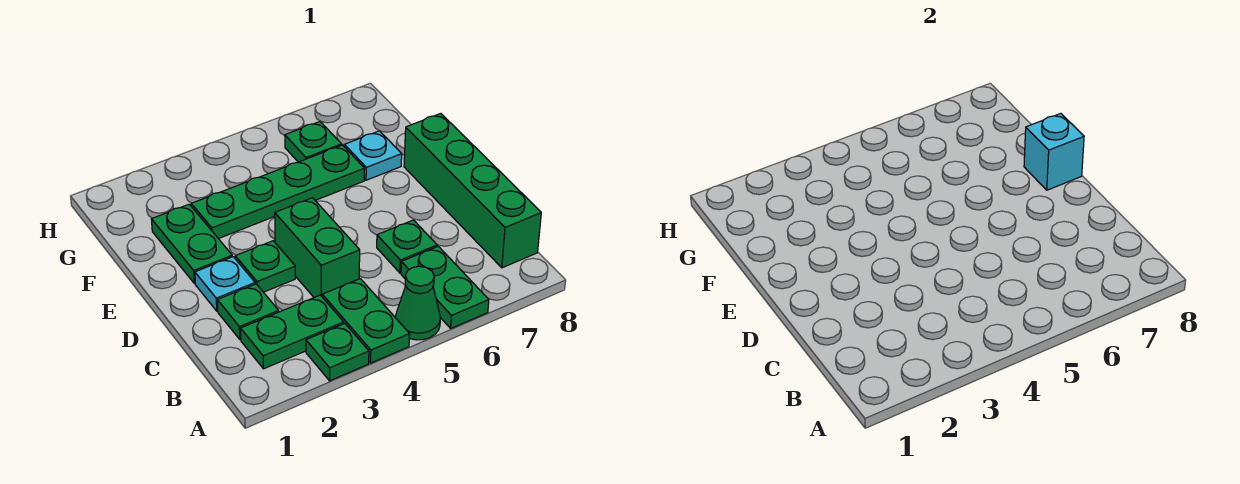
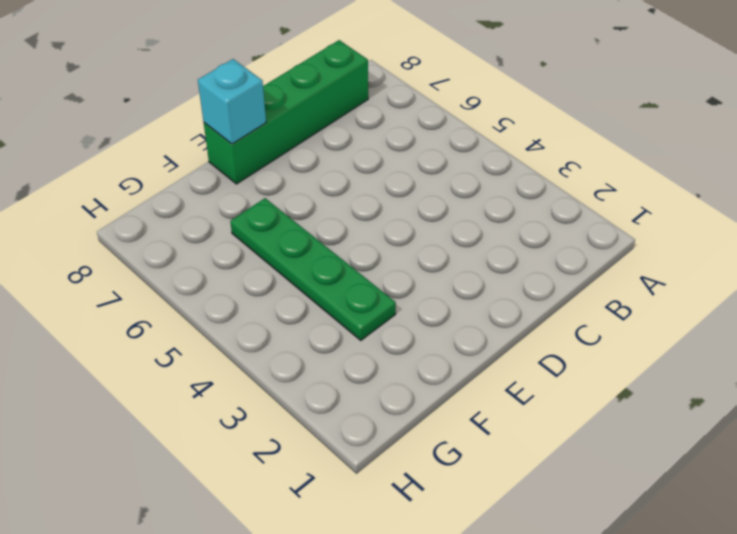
none -> green plate A3 level 1
none -> green plate A4:B4 level 1
none -> green cone A5 level 1

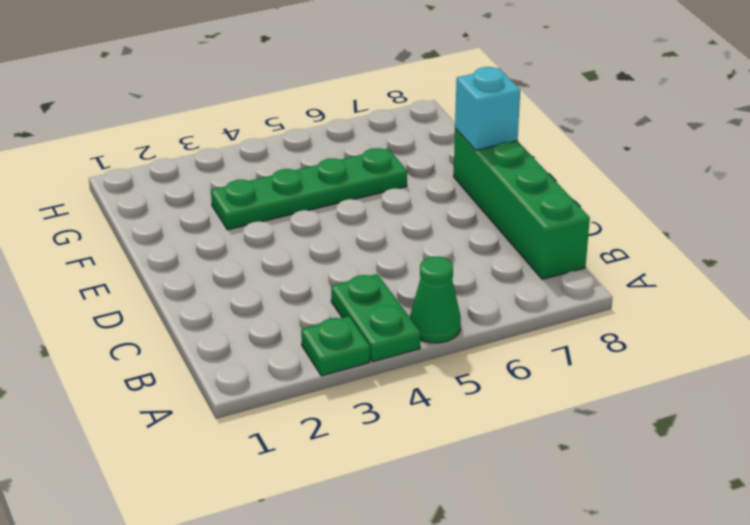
none -> green plate A6:B6 level 1
none -> green plate B2:B3 level 1
none -> green plate C2 level 1

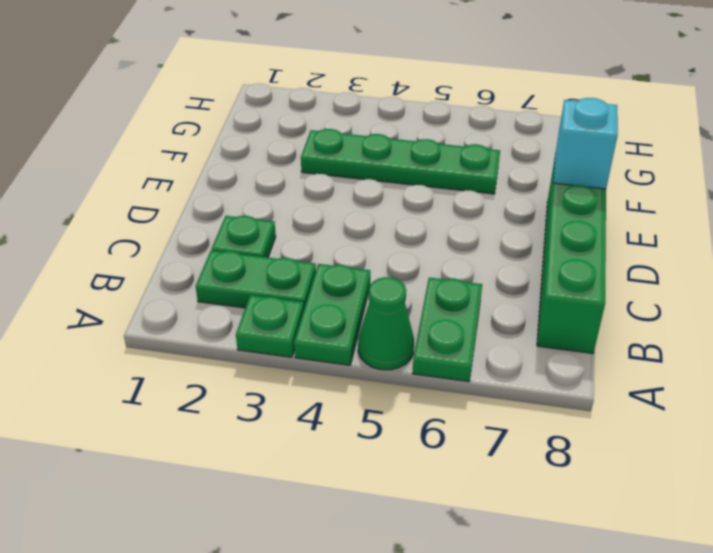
none -> green brick C4:D4 level 1
none -> green plate C6 level 1
none -> cyan plate D2 level 1

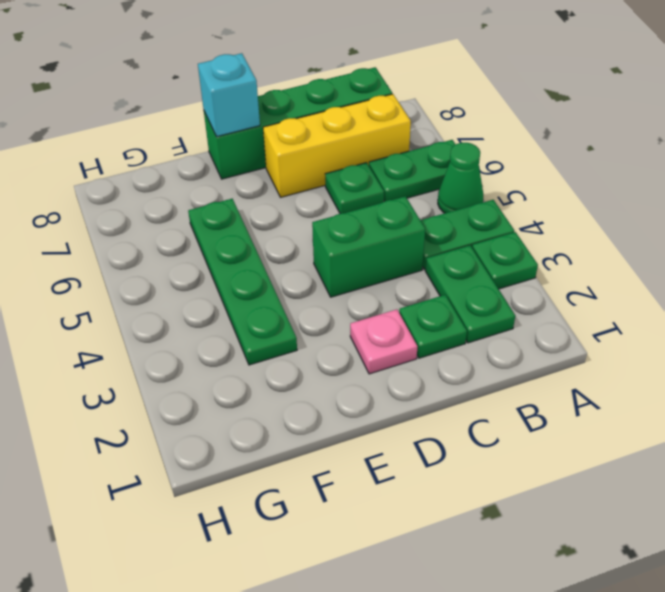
yellow brick B7:D7 level 1 -> none
pink plate D2 level 1 -> cyan plate D2 level 1
none -> green plate D3 level 1
none -> green plate E2:F2 level 1
none -> cyan plate F7 level 1

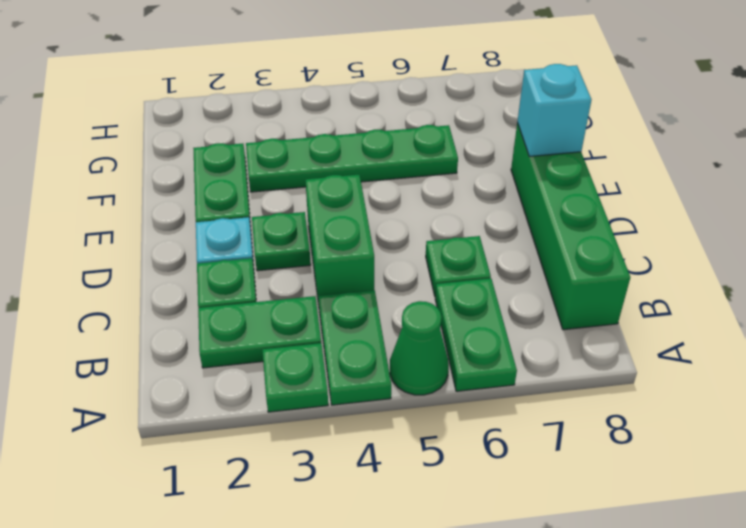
none -> cyan plate F7 level 1
none -> green plate G6 level 1

